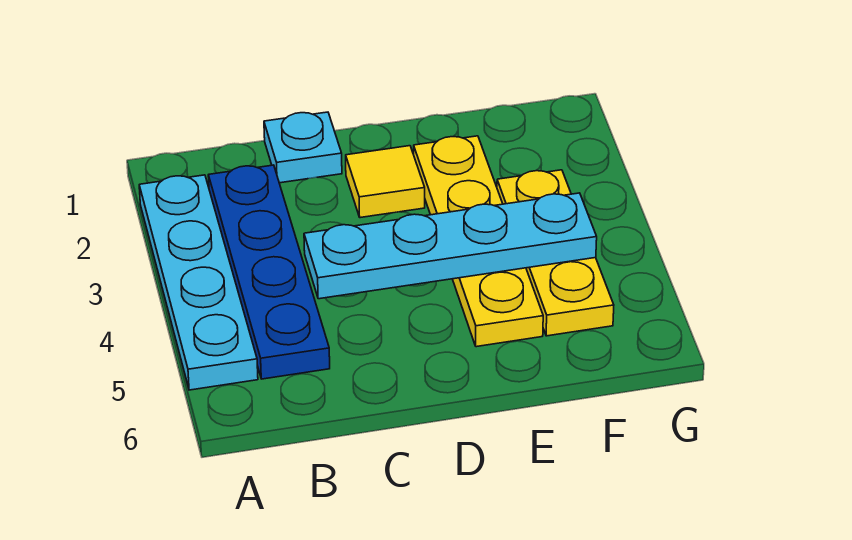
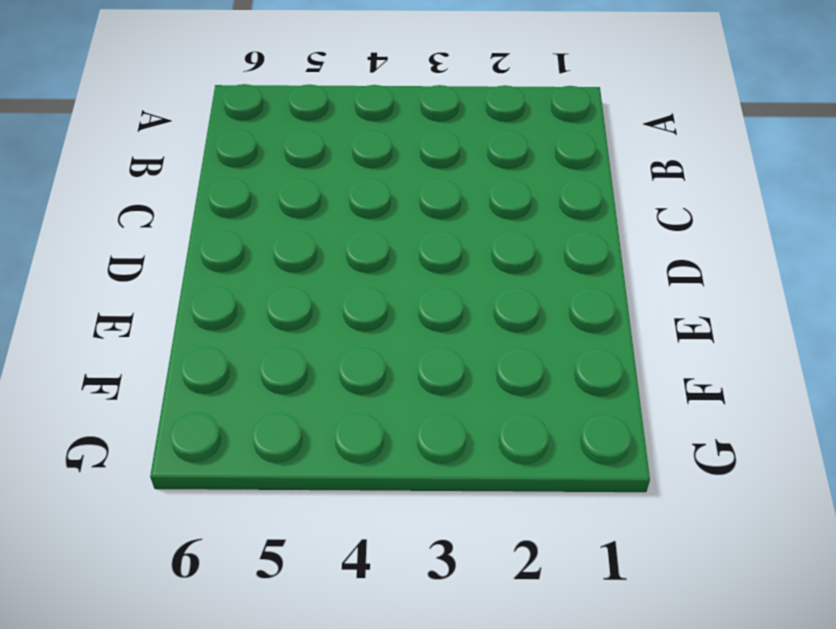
none -> cyan plate A2:A5 level 1
none -> blue plate B2:B5 level 1

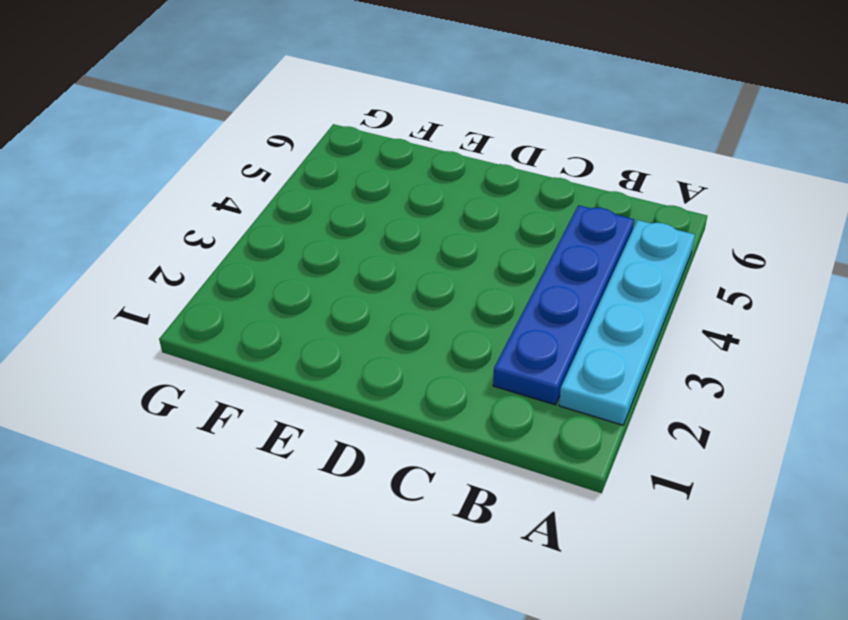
none -> cyan plate C1 level 1
none -> yellow tile D2 level 1

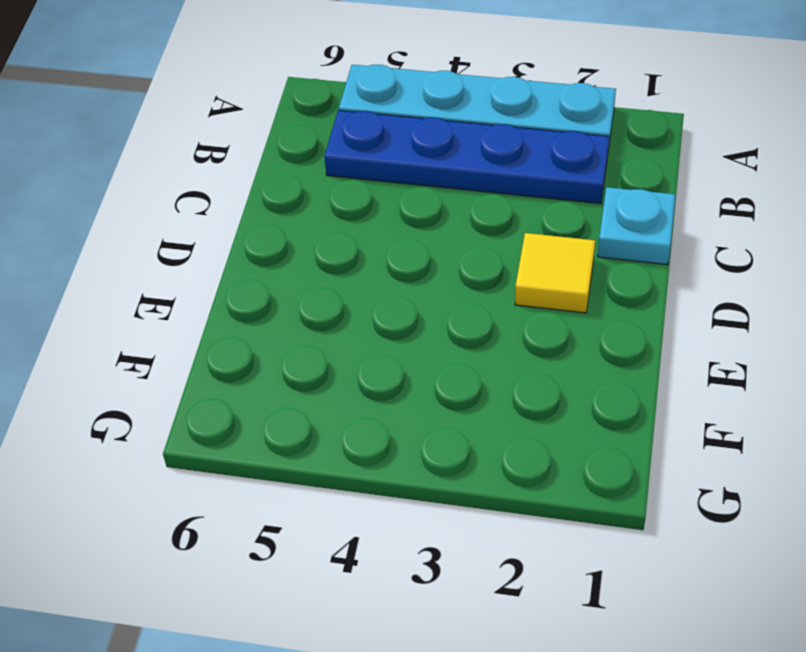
none -> yellow plate E2:E5 level 1
none -> yellow plate F3:F5 level 1

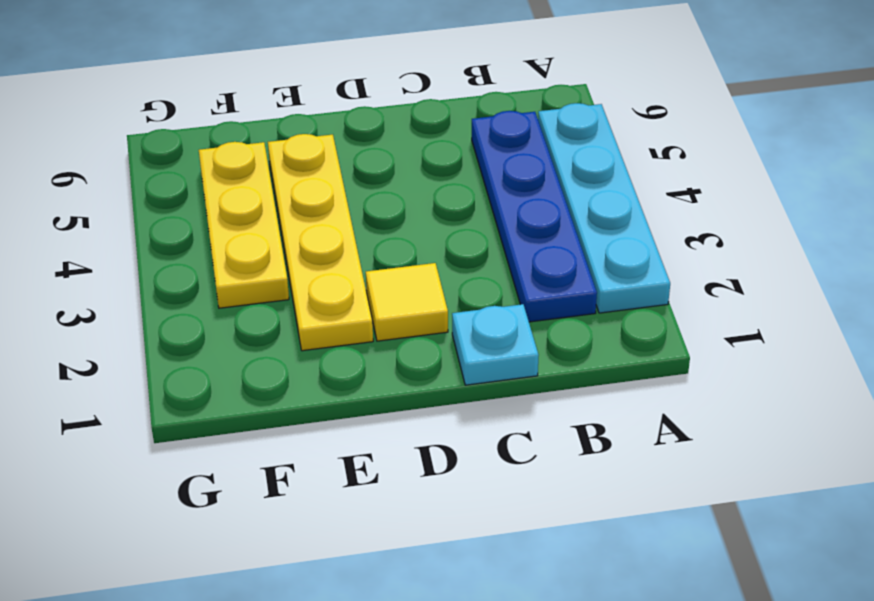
none -> cyan plate C4:F4 level 2

